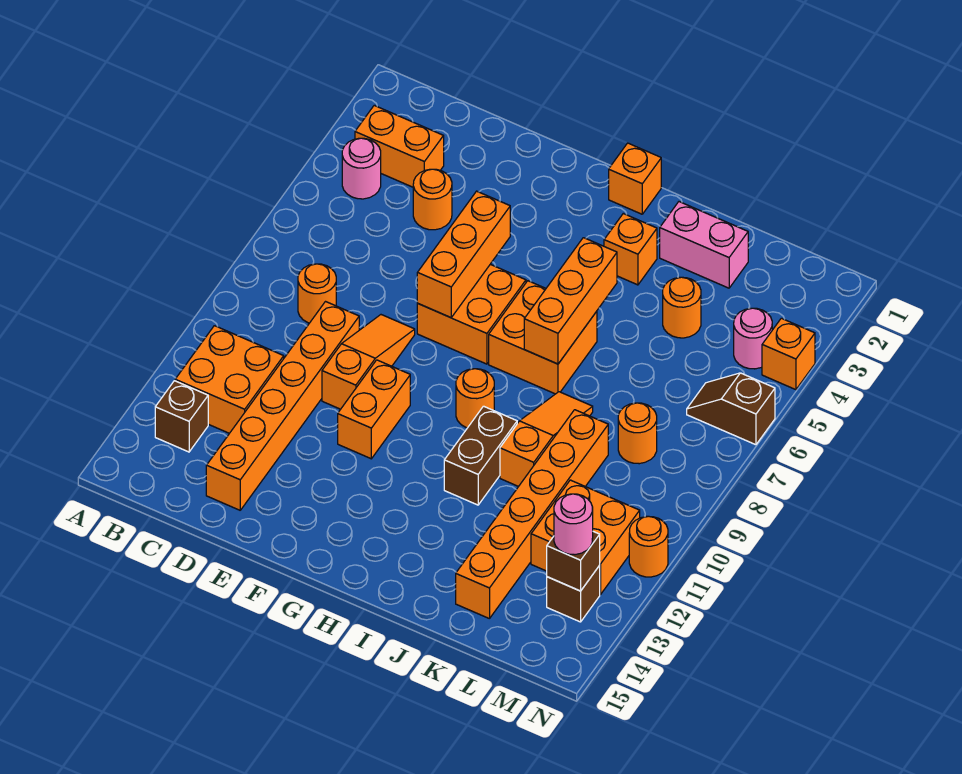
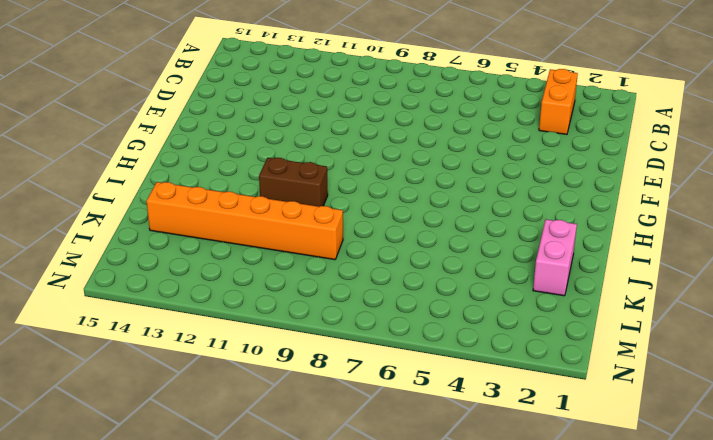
none -> pink round brick B4 level 1
none -> orange brick B11:C12 level 1
none -> brown brick B13 level 1
none -> orange round brick C8 level 1

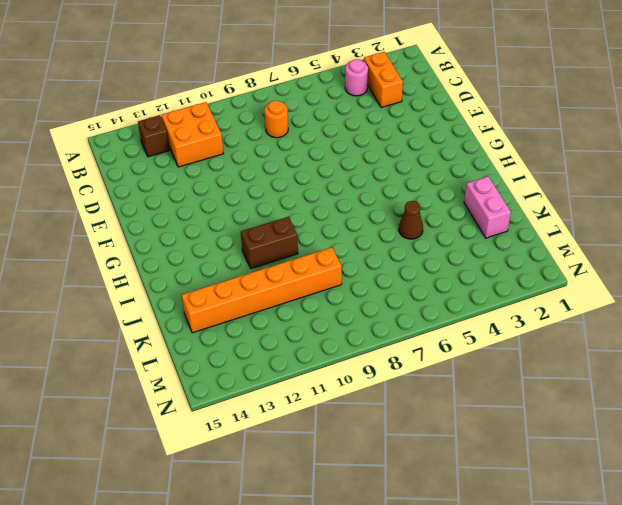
brown cone J5 level 1 -> none
none -> orange round brick D4 level 1
none -> orange brick D9:D14 level 1
none -> orange slope E8:E10 level 1 top 10
none -> orange brick F6:G7 level 1

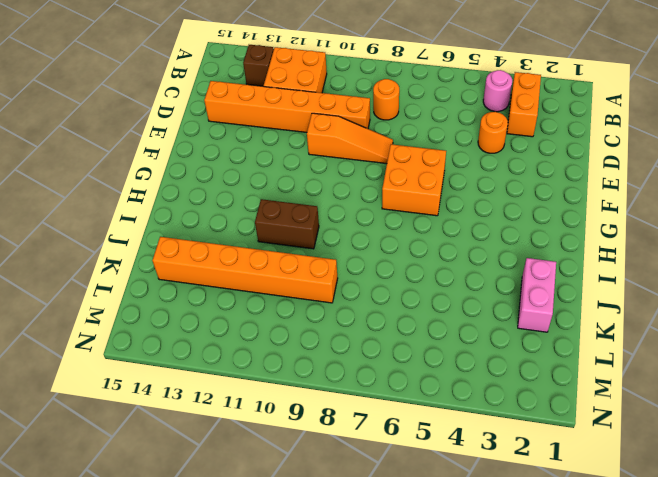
none -> orange brick F10:F11 level 1
none -> orange brick H1 level 1
none -> orange brick H6:I7 level 1
none -> orange round brick H9 level 1

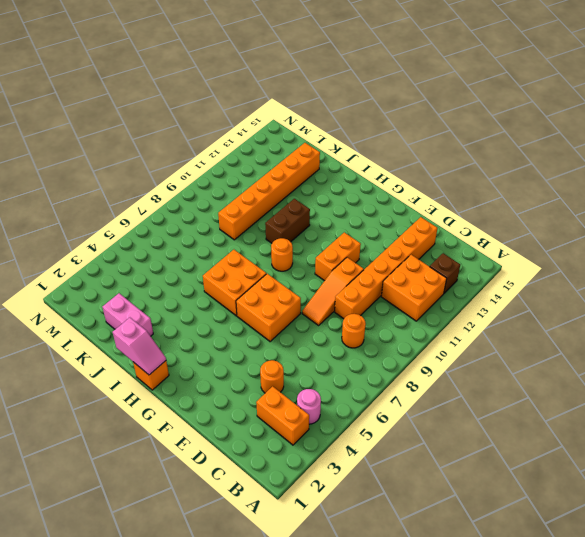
pink slope H1:I1 level 2 top I -> none
none -> orange brick I3 level 1
none -> orange slope J8:J10 level 1 top 10
none -> orange round brick K4 level 1
none -> orange round brick L8 level 1

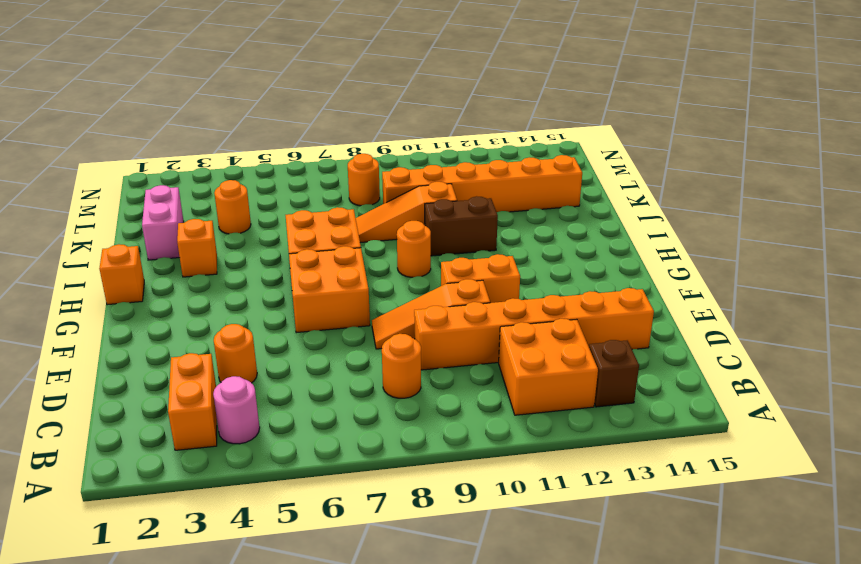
none -> orange brick L11:M12 level 1
none -> pink round brick M4 level 1
none -> brown slope M6:N6 level 1 top N
none -> brown brick M13 level 1

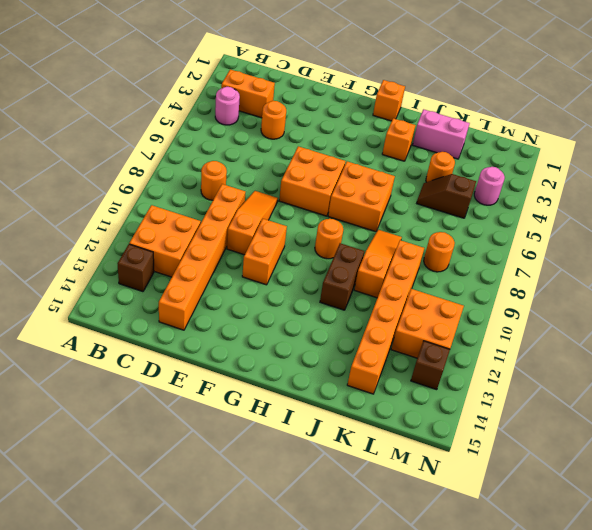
brown slope K5:L5 level 1 top L -> brown slope M6:N6 level 1 top N
none -> orange brick N4 level 1
none -> orange round brick N11 level 1
none -> orange brick F5:F7 level 2
none -> orange brick I5:I7 level 2

